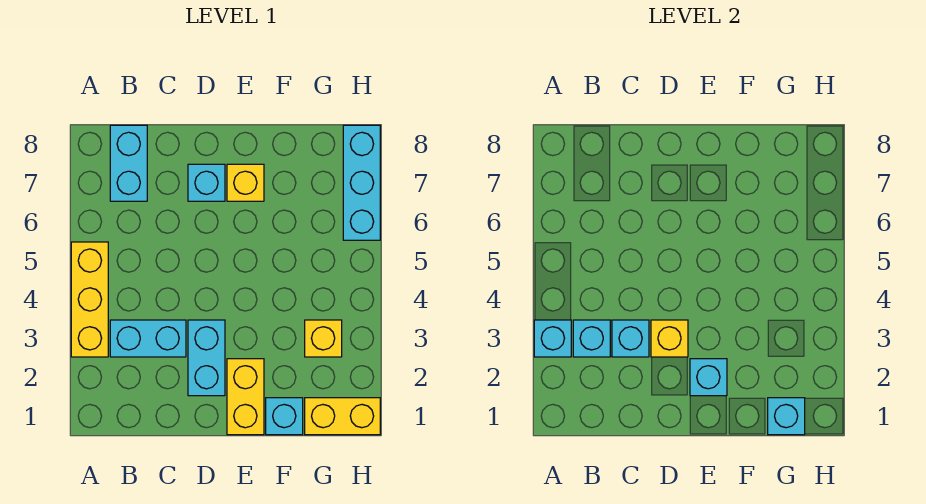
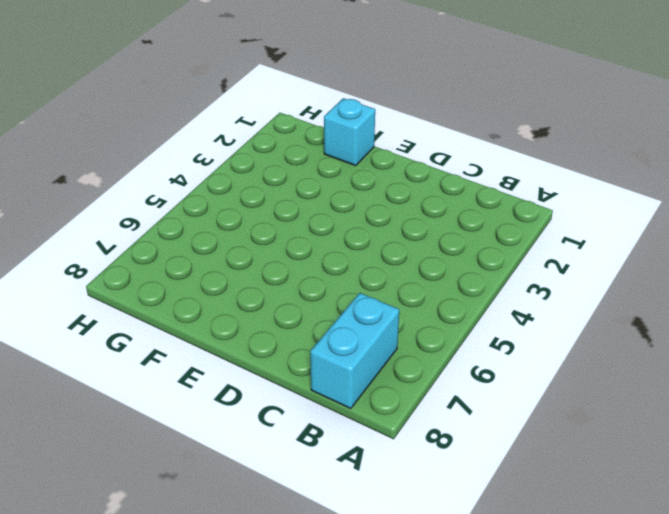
none -> yellow brick A3:A5 level 1
none -> cyan brick B3:C3 level 1
none -> cyan brick D2:D3 level 1

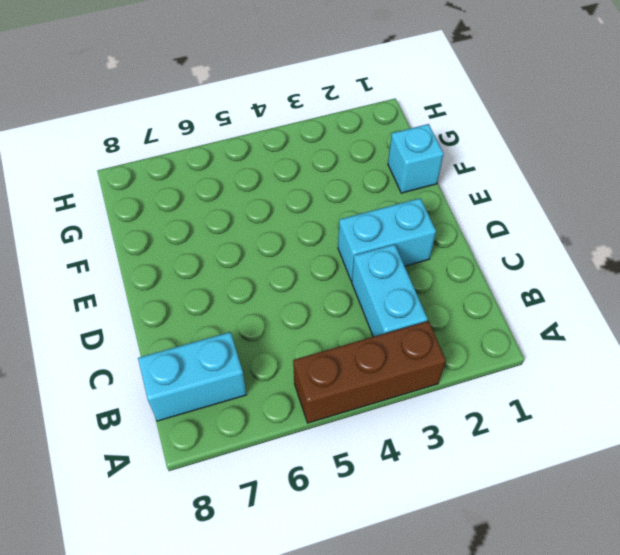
brown brick A3:A5 level 1 -> yellow brick A3:A5 level 1
none -> cyan brick D7 level 1
none -> yellow brick E1:E2 level 1
none -> yellow brick E7 level 1

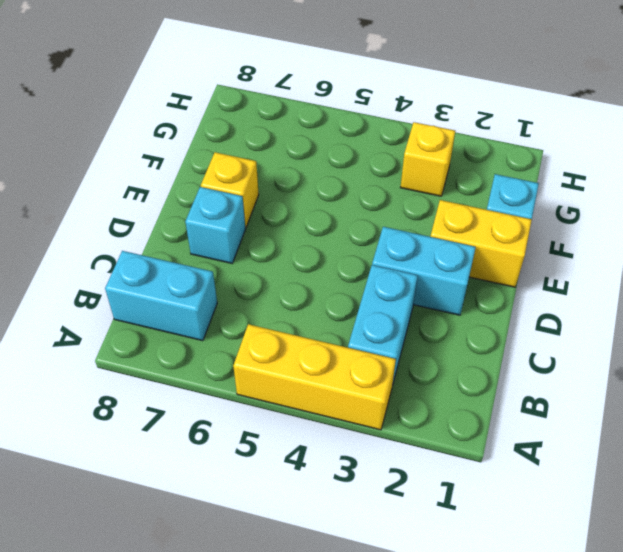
none -> yellow brick G1:H1 level 1
none -> cyan brick H6:H8 level 1
none -> cyan brick A3 level 2

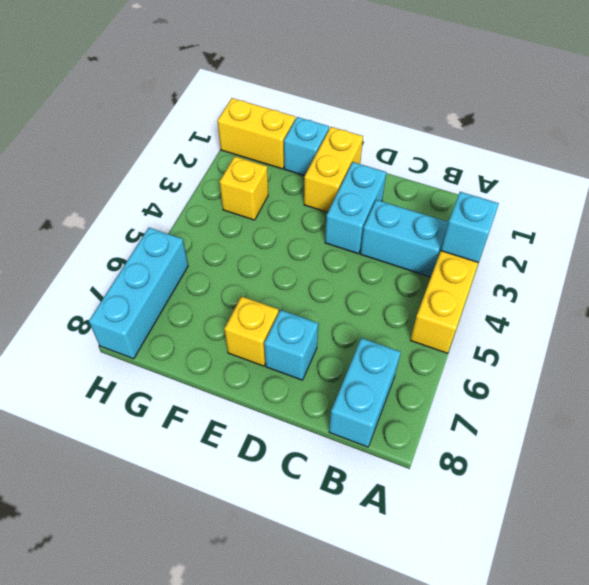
none -> cyan brick B3 level 2
none -> cyan brick C3 level 2
none -> yellow brick D3 level 2

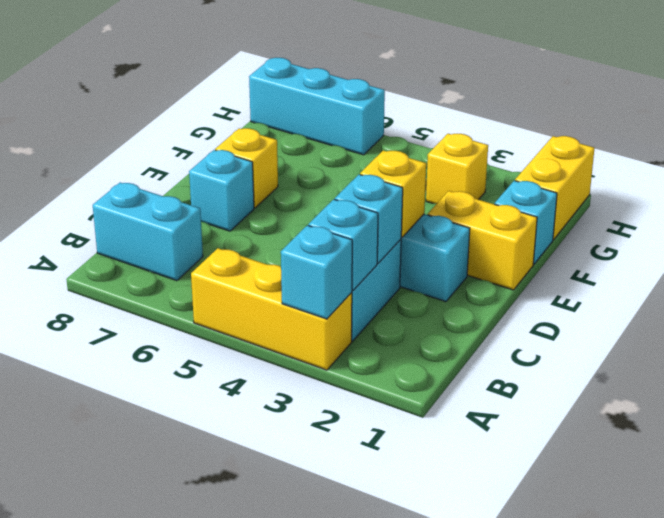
none -> cyan brick E2 level 2
none -> cyan brick G1 level 2

